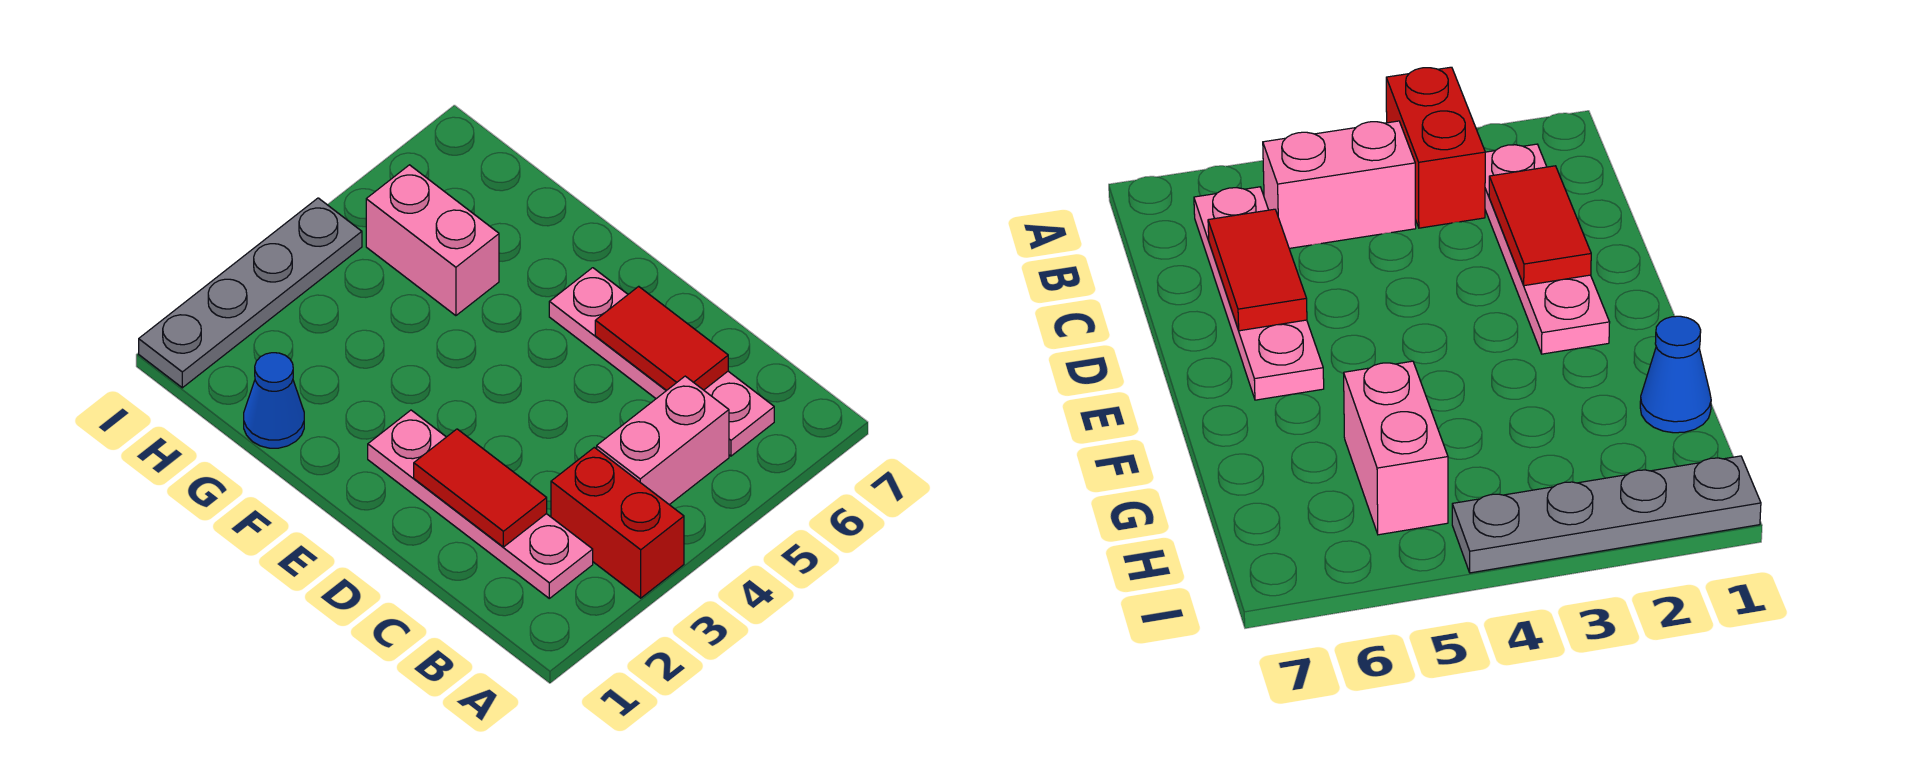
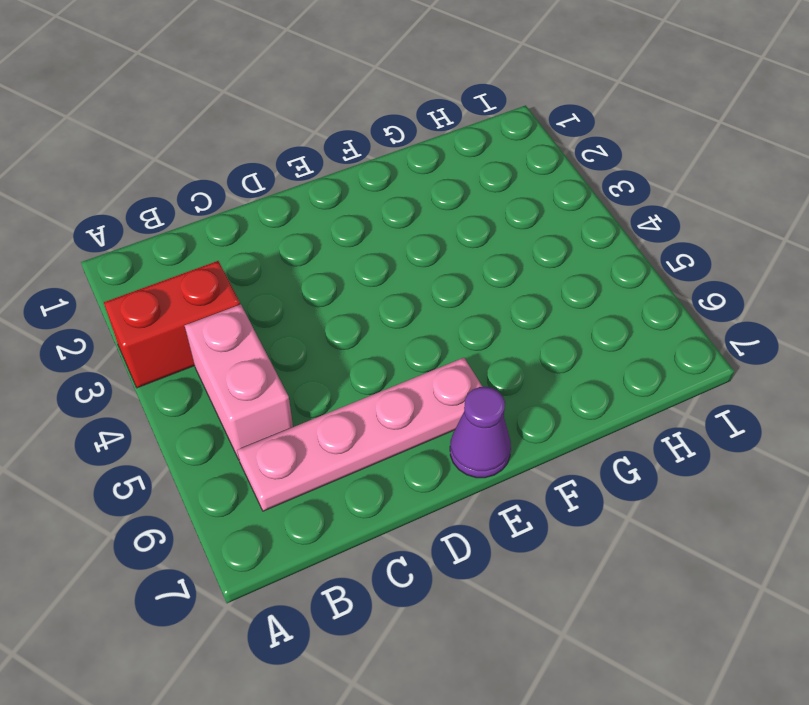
purple cone E7 level 1 -> none
none -> pink plate B2:E2 level 1
none -> blue cone G1 level 1

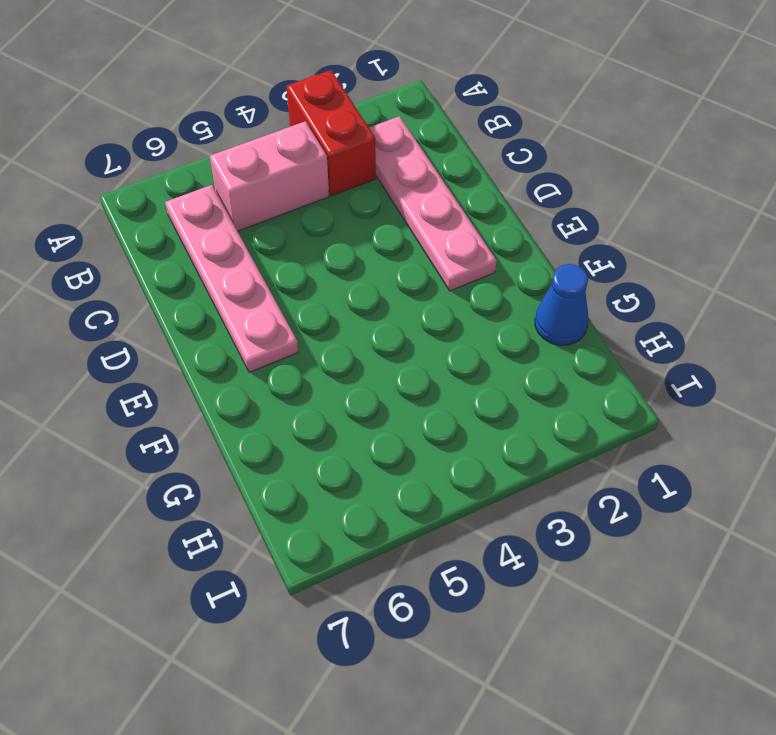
none -> pink brick G5:H5 level 1
none -> grey plate I1:I4 level 1

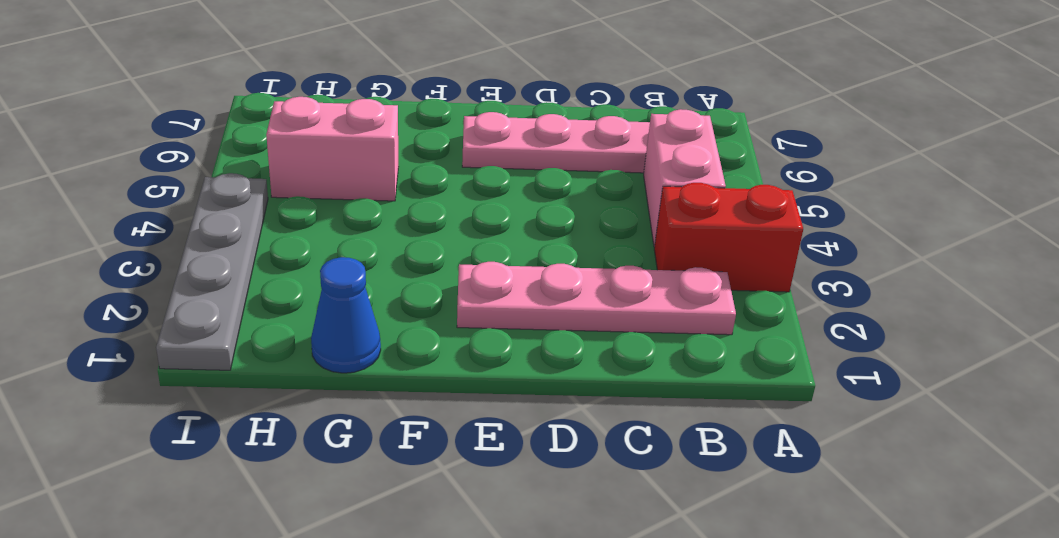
none -> red tile C2:D2 level 2
none -> red tile C6:D6 level 2

